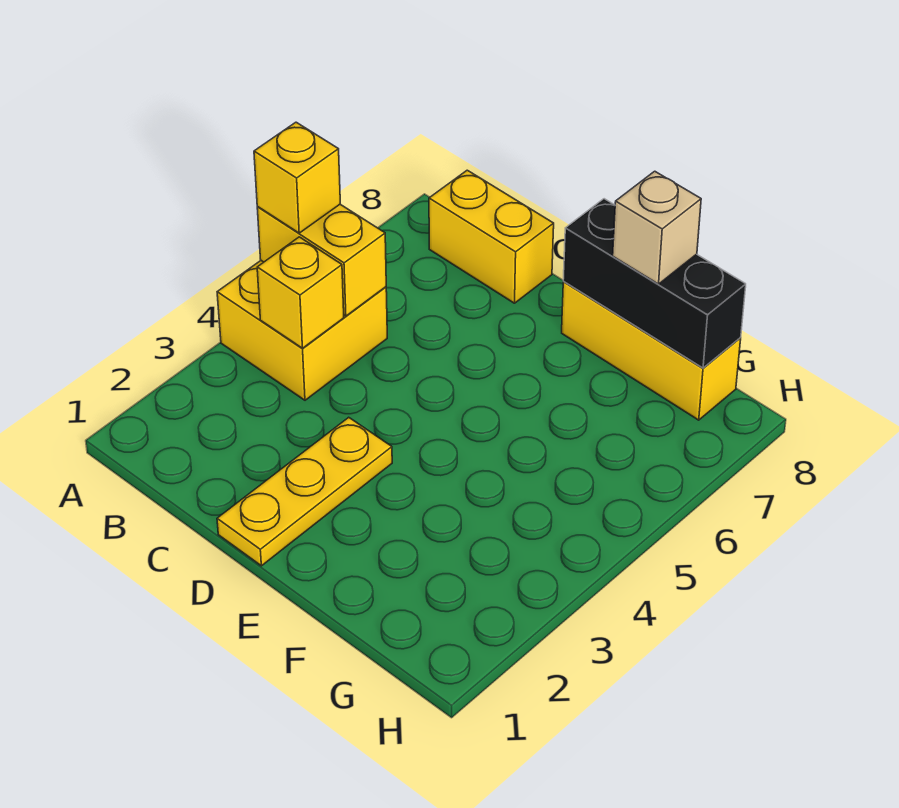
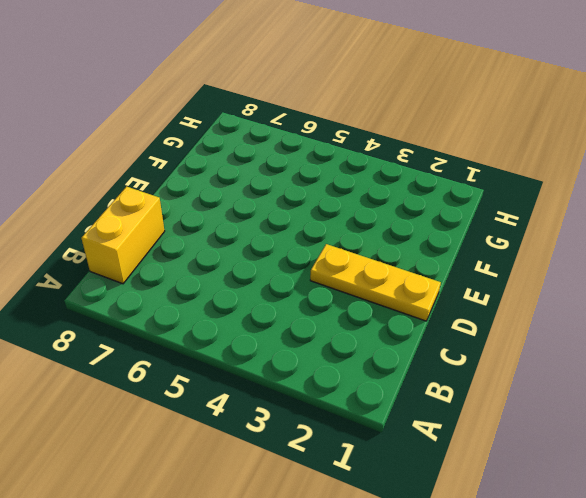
none -> yellow brick A4:B5 level 1
none -> yellow brick E8:G8 level 1

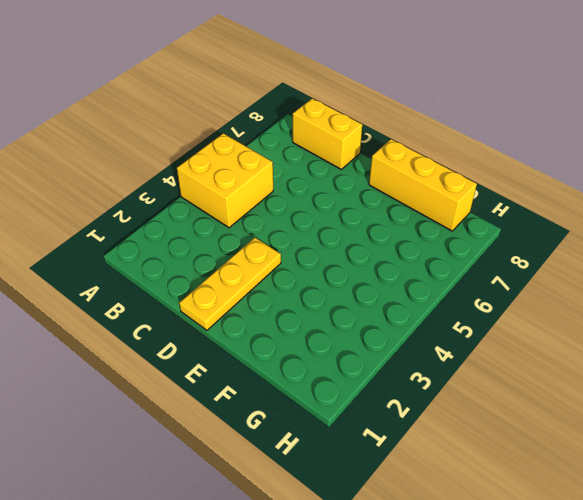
none -> yellow brick A5:B5 level 2
none -> yellow brick B4 level 2

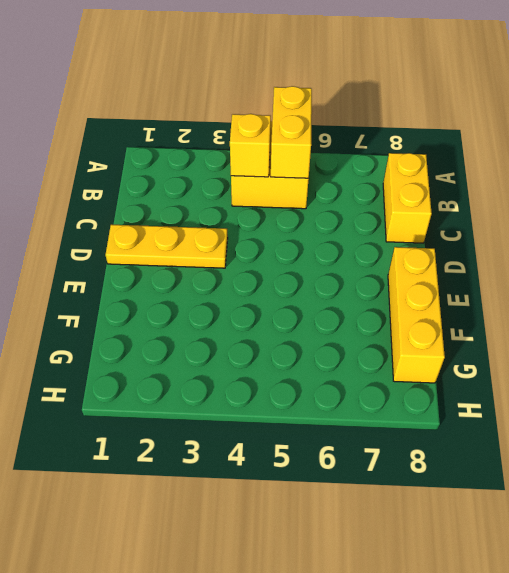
none -> black brick E8:G8 level 2
none -> yellow brick A5 level 3

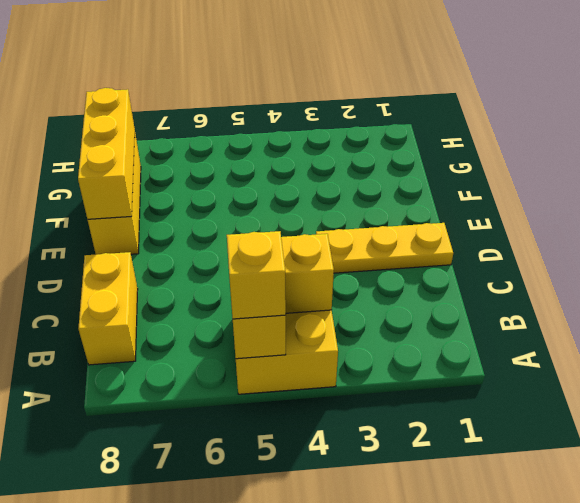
yellow brick E8:G8 level 2 -> black brick E8:G8 level 2
none -> tan brick F8 level 3

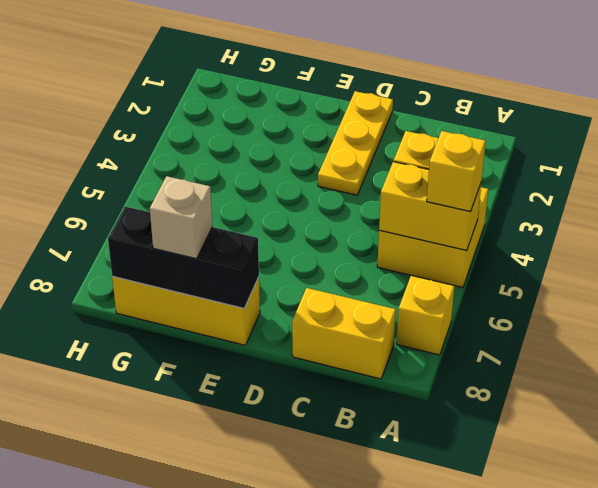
yellow brick A7 level 1 -> none

